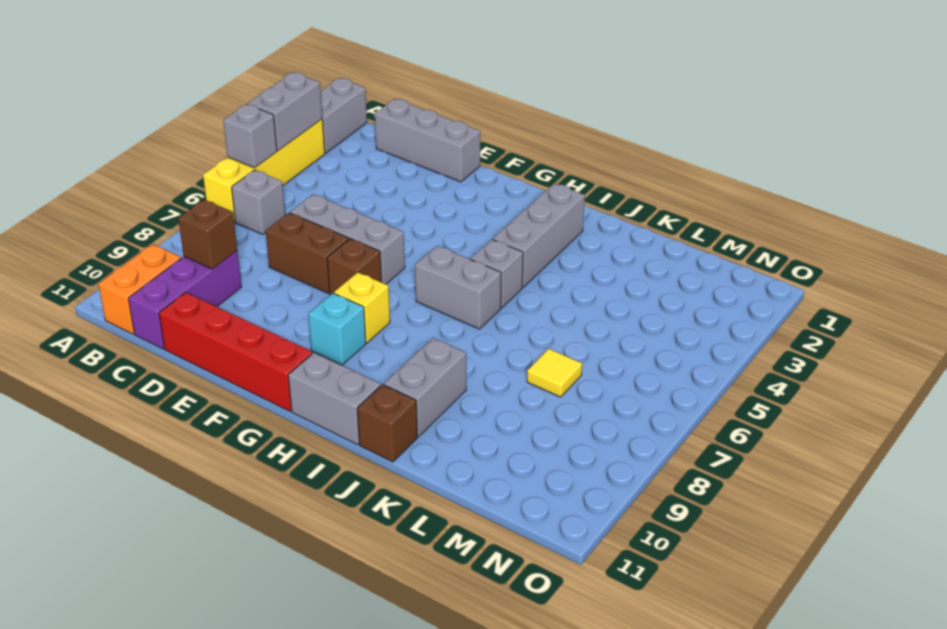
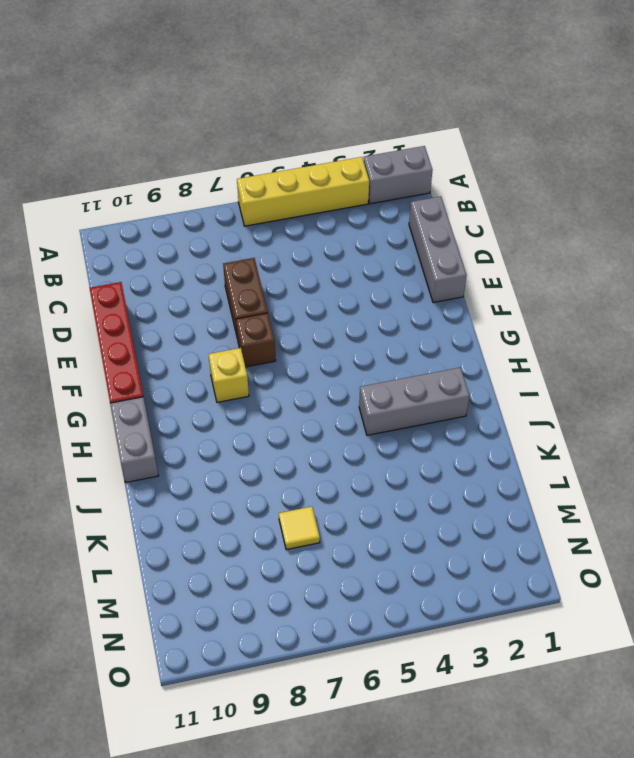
none -> grey brick B6 level 1
none -> orange brick B10:B11 level 1
none -> purple brick C9:C11 level 1

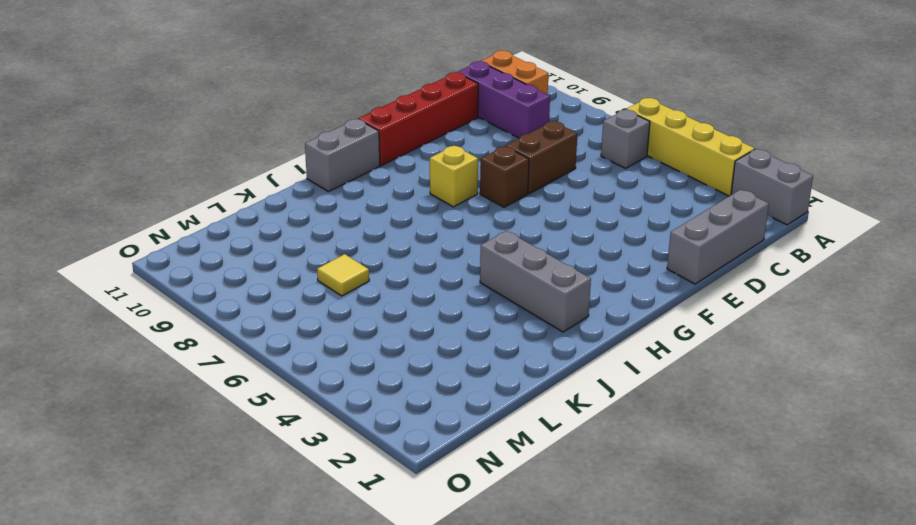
none -> grey brick D6:F6 level 1
none -> cyan brick G9 level 1
none -> grey brick H6:I6 level 1

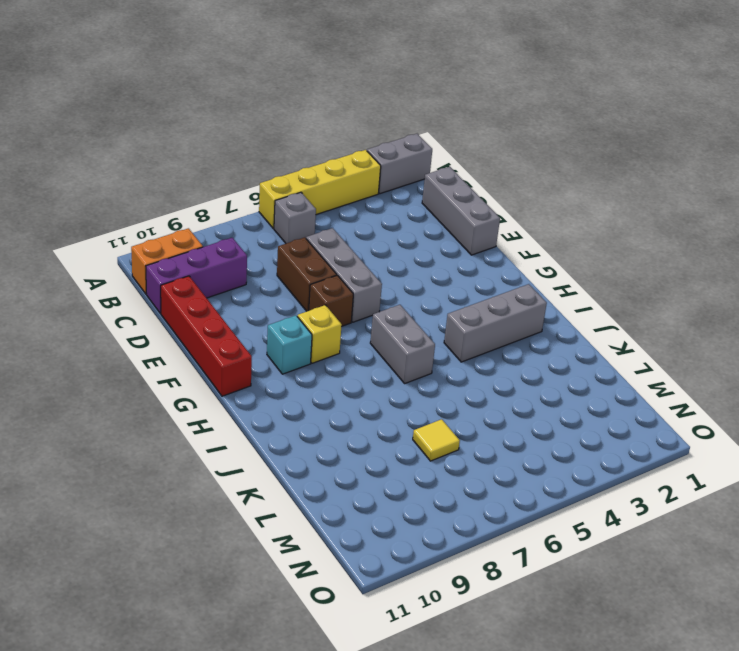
none -> grey brick H11:I11 level 1
none -> grey brick I5 level 1
none -> grey brick J9:J10 level 1

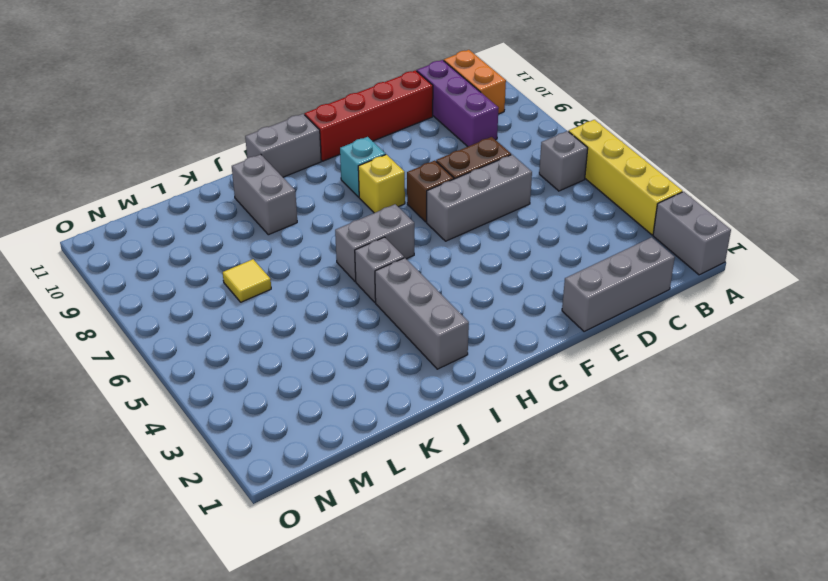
none -> brown brick J11 level 1
none -> grey brick A3:A4 level 2
none -> grey brick A5 level 2

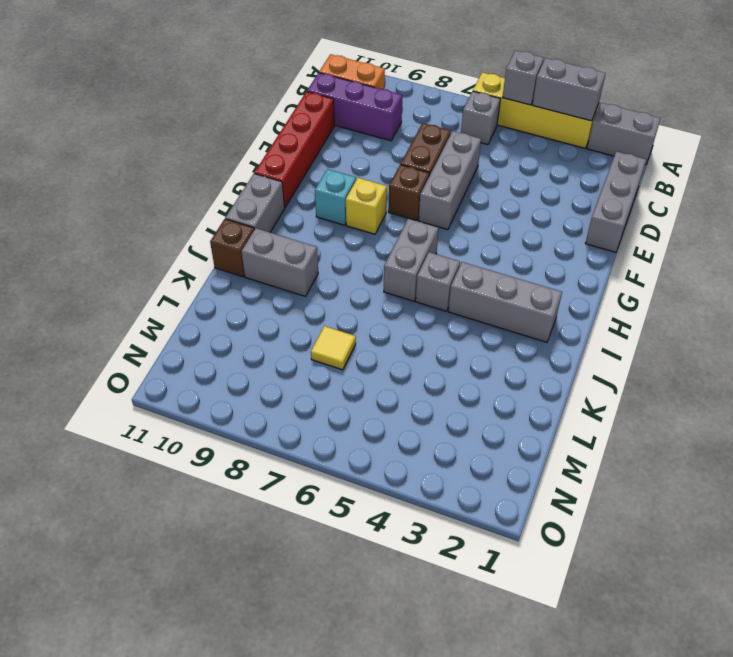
none -> brown brick C9 level 2

